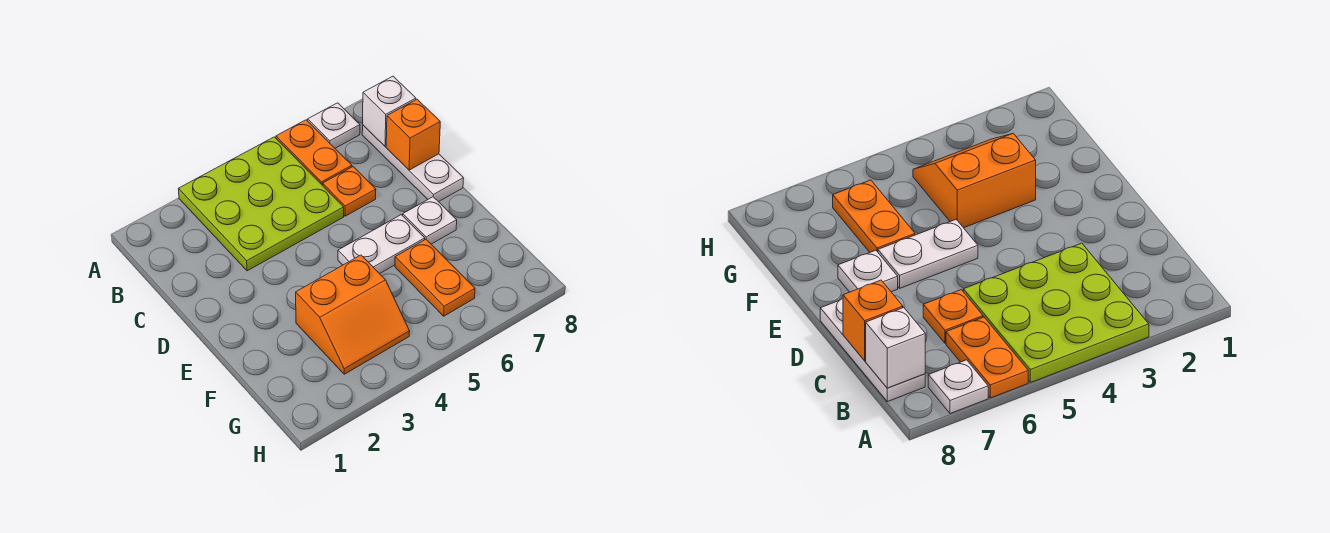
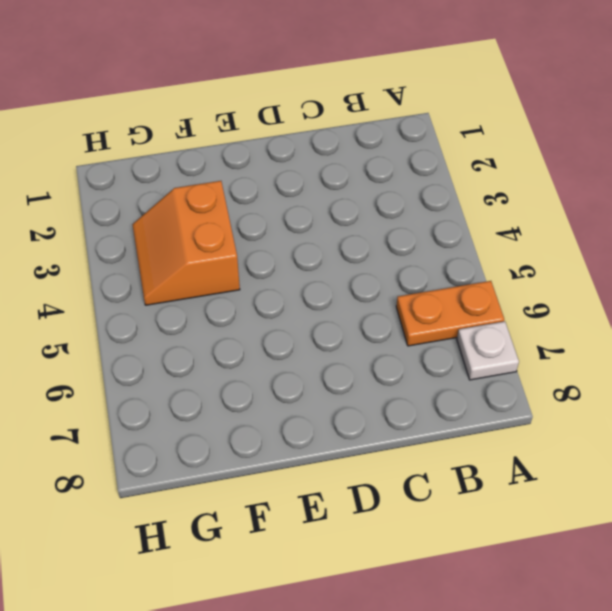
none -> lime plate A3:C5 level 1
none -> white plate B8:D8 level 1

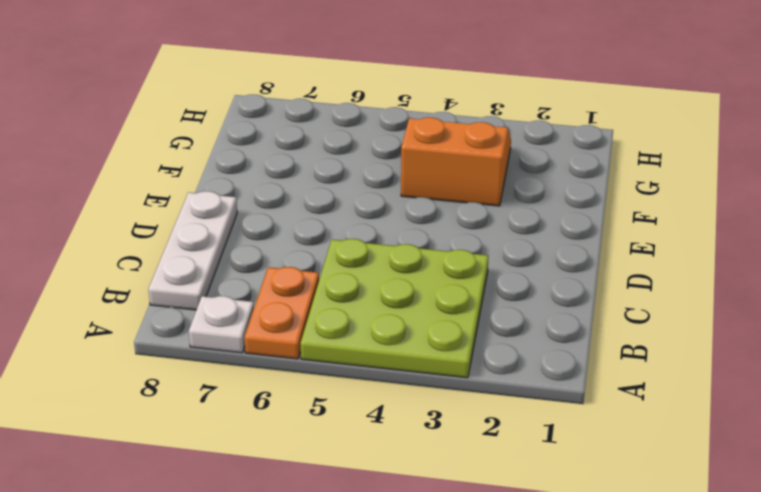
none -> orange plate C6 level 1
none -> white plate E5:E6 level 1

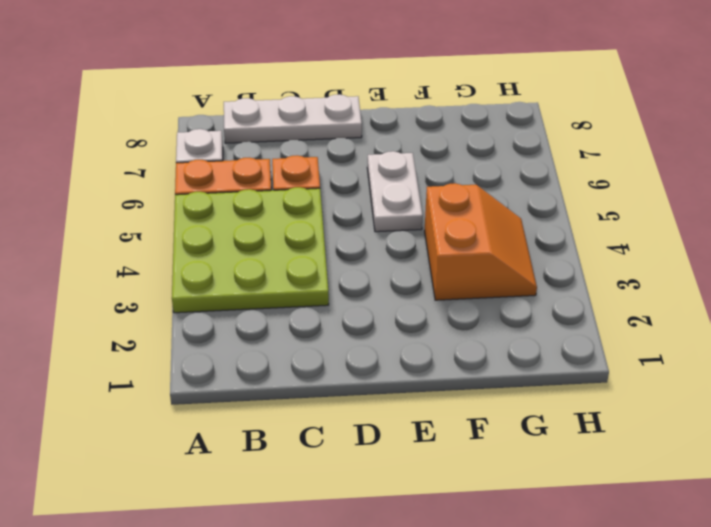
none -> white plate E7 level 1
none -> orange plate F6:G6 level 1

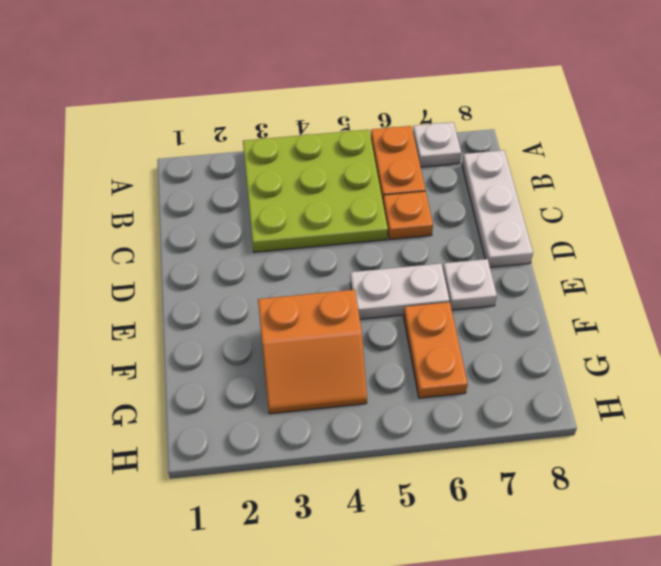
none -> white brick B8 level 2
none -> orange brick C8 level 2

